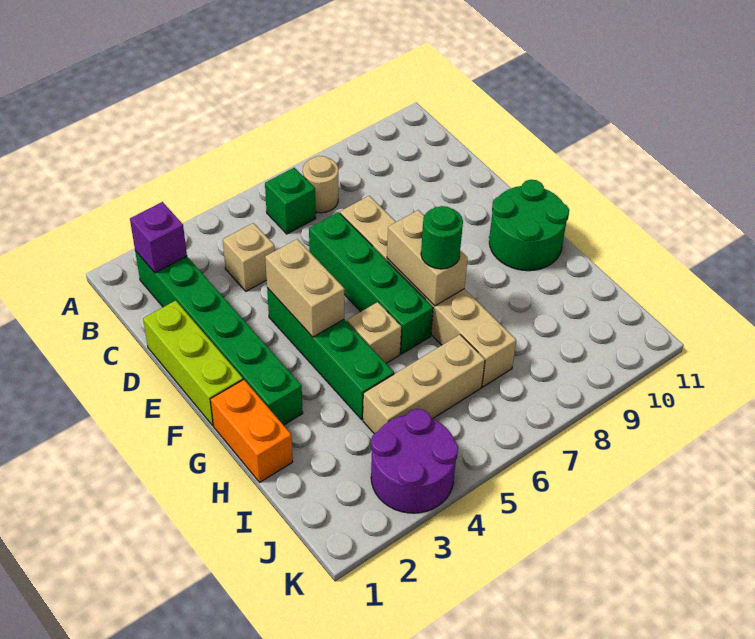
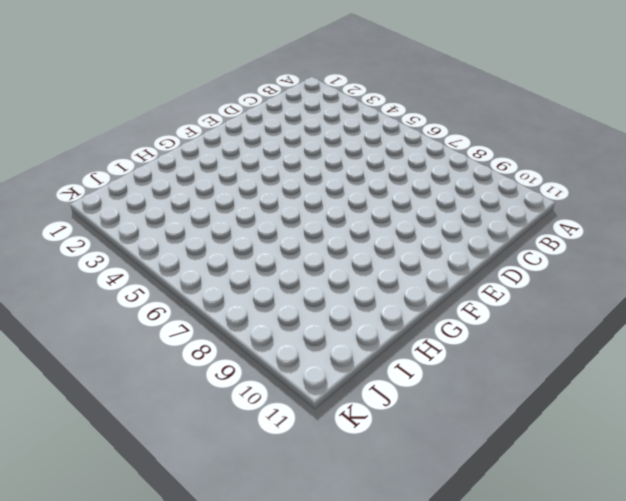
none -> green brick B2:G2 level 1
none -> green brick B6 level 1
none -> tan round brick B7 level 1

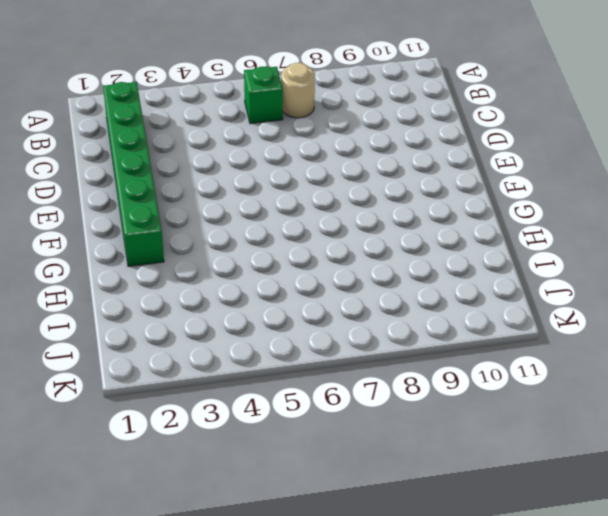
none -> tan brick C4 level 1
none -> lime brick D1:F1 level 1
none -> green brick D6:G6 level 1

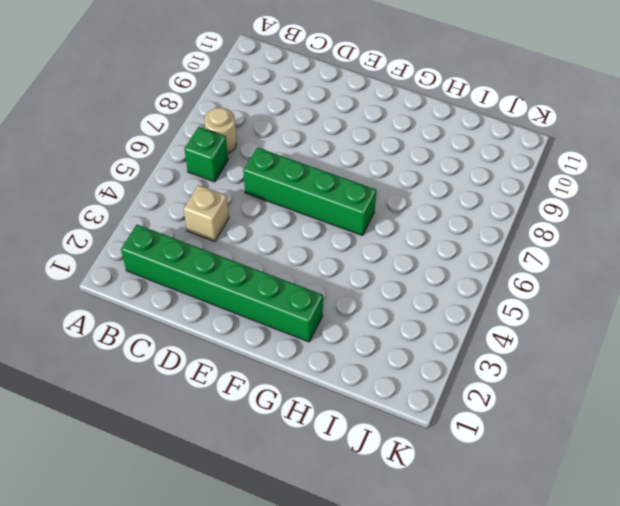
none -> lime brick D1:F1 level 1
none -> tan brick D7:I7 level 1
none -> green brick E4:H4 level 1

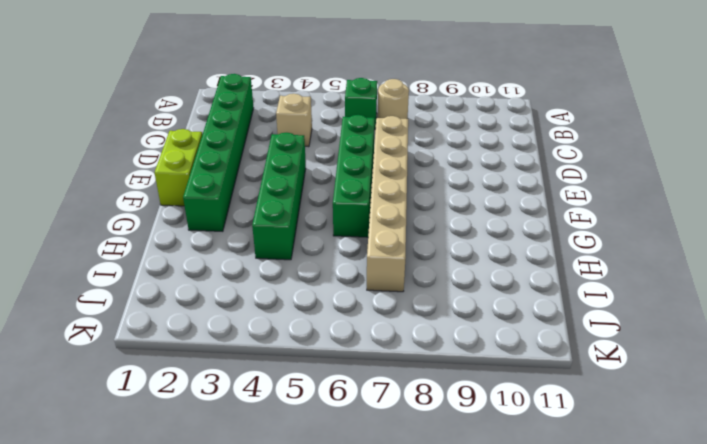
lime brick E1:F1 level 1 -> lime brick D1:F1 level 1
none -> green round brick F10:G11 level 1
none -> orange brick G1:H1 level 1
none -> tan brick G5 level 1

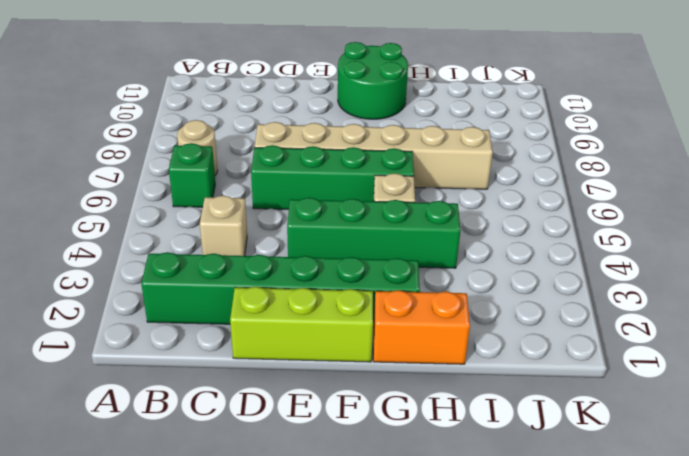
none -> tan brick I4:I6 level 1
none -> purple round brick J3:K4 level 1
none -> purple brick B2 level 2

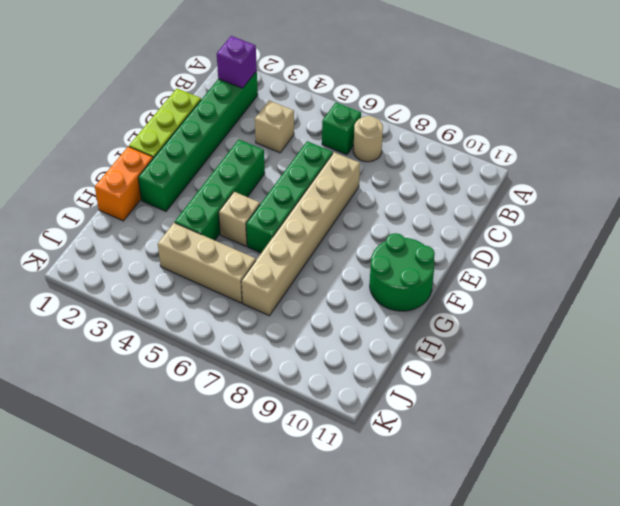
none -> purple round brick J3:K4 level 1
none -> tan brick E4:F4 level 2
none -> tan brick F7:G7 level 2

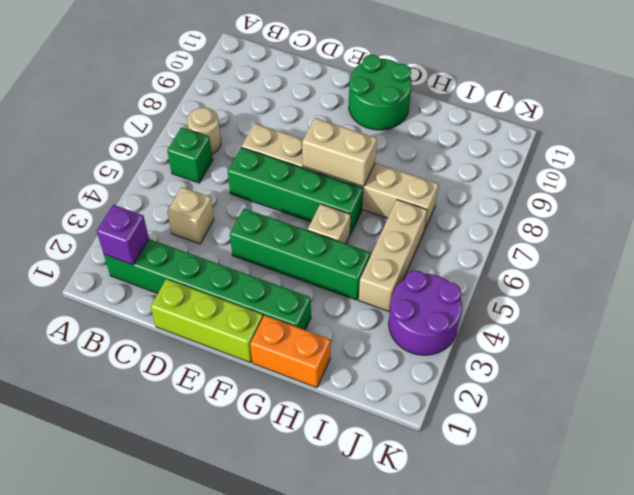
none -> tan brick E4:F4 level 2
none -> green round brick G7 level 3

